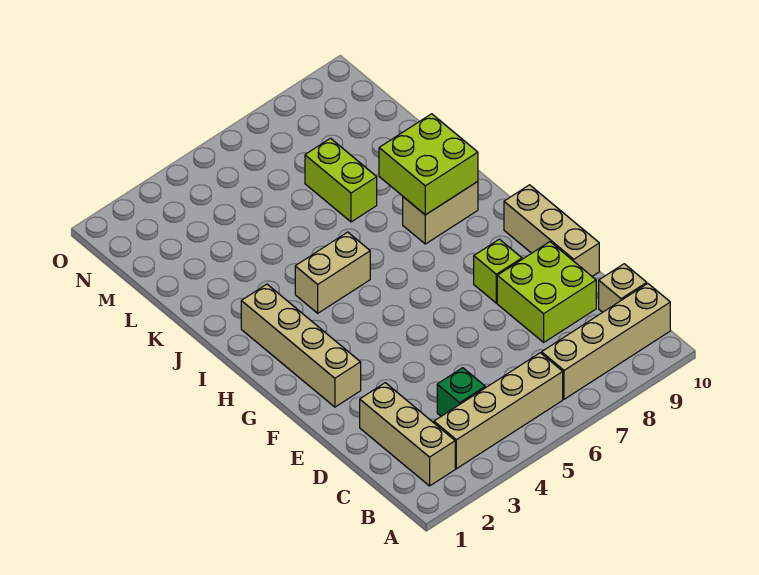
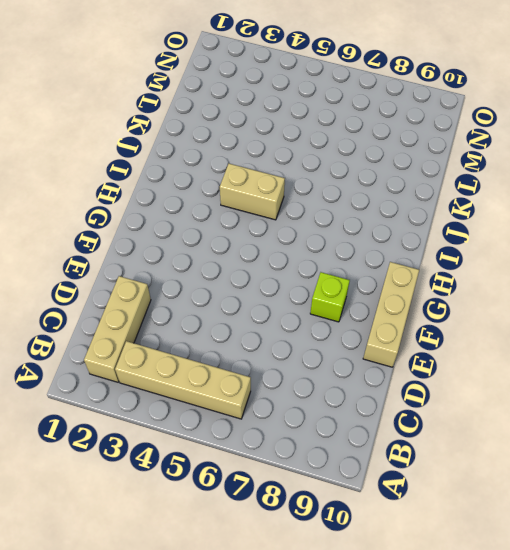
none -> tan brick B7:B10 level 1
none -> green brick C4 level 1
none -> tan brick C10 level 1

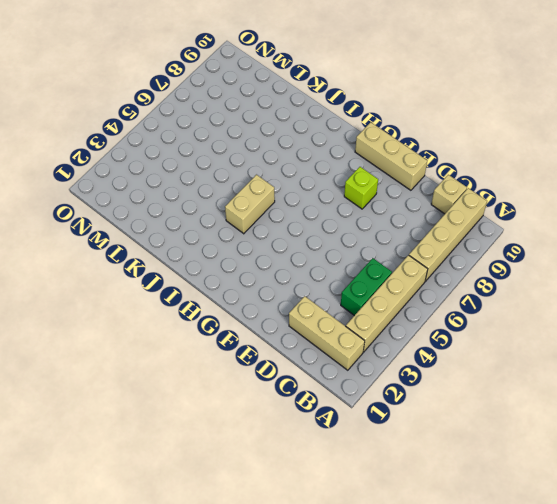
green brick C4:C5 level 1 -> green brick C4 level 1
none -> lime brick D8:E9 level 1
none -> tan brick F2:I2 level 1
none -> tan brick I8:I9 level 1

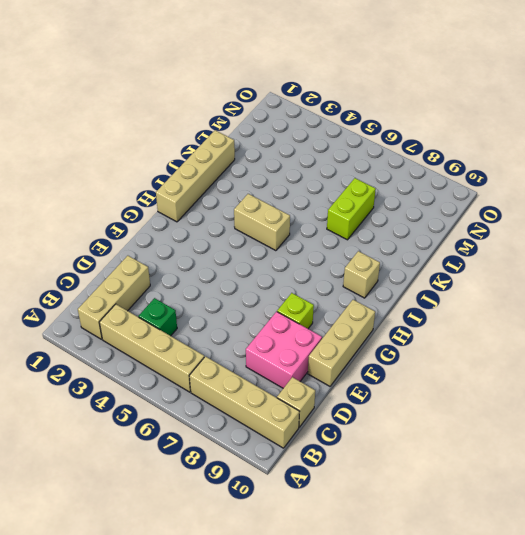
pink brick D8:E9 level 1 -> lime brick D8:E9 level 1
tan brick H1:K1 level 1 -> tan brick F2:I2 level 1
tan brick I9 level 1 -> tan brick I8:I9 level 1
none -> lime brick I8:J9 level 2

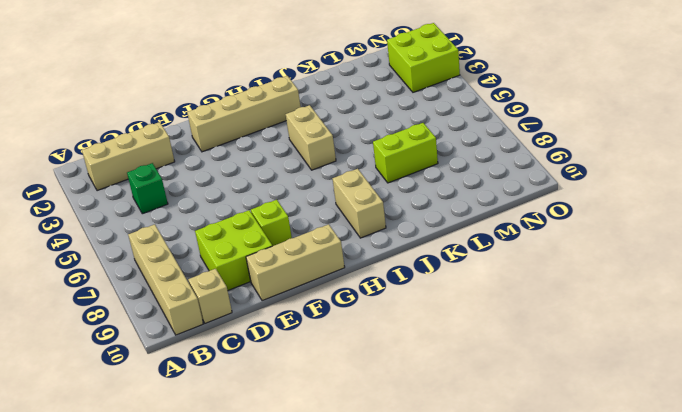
lime brick N2:O3 level 1 -> lime brick I8:J9 level 2
none -> tan brick B3:B6 level 1

